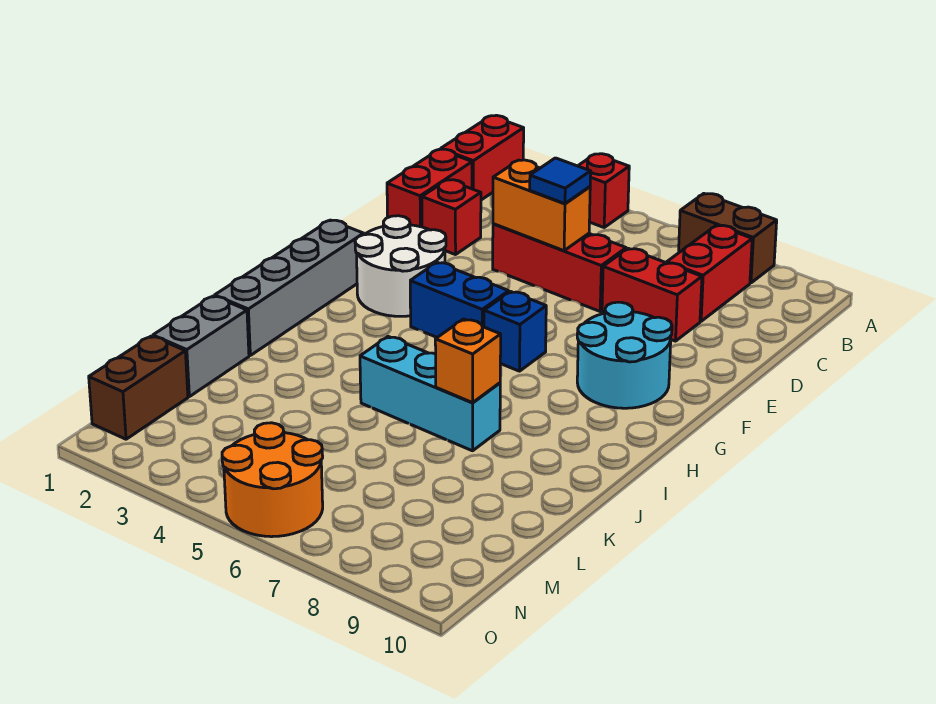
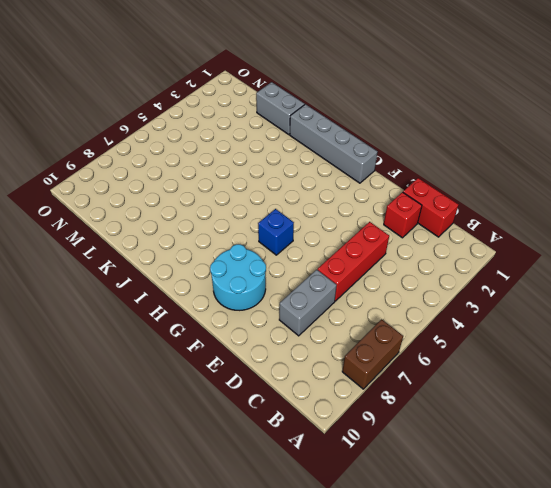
grey brick D7:D8 level 1 -> red brick D7:D8 level 1
none -> red brick A1:B1 level 1
none -> red brick A4 level 1
none -> red brick B8:C8 level 1

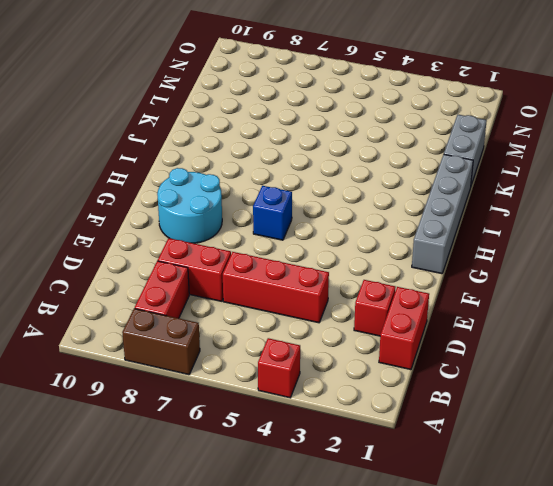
none -> red brick A1:B1 level 1
none -> white round brick F2:G3 level 1
none -> blue brick G4:G5 level 1

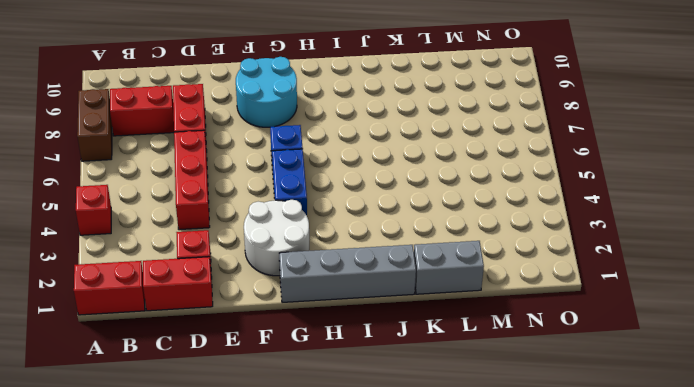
none -> cyan brick J5:J7 level 1
none -> brown brick M1:N1 level 1
none -> orange round brick N5:O6 level 1

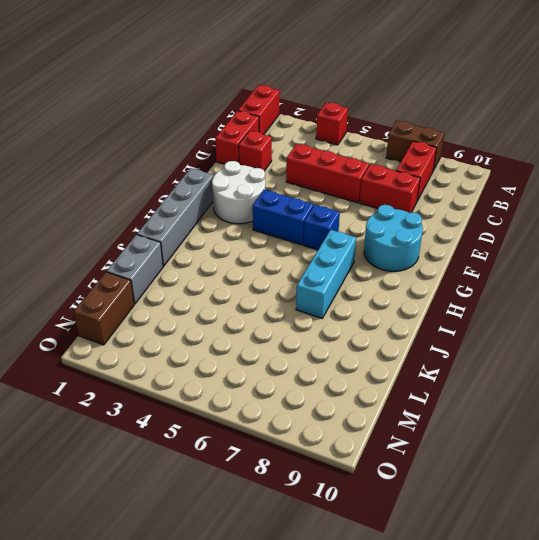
cyan brick H7:J7 level 1 -> cyan brick J5:J7 level 1
none -> orange round brick N5:O6 level 1
none -> orange brick D4:D5 level 2
none -> orange brick J7 level 2

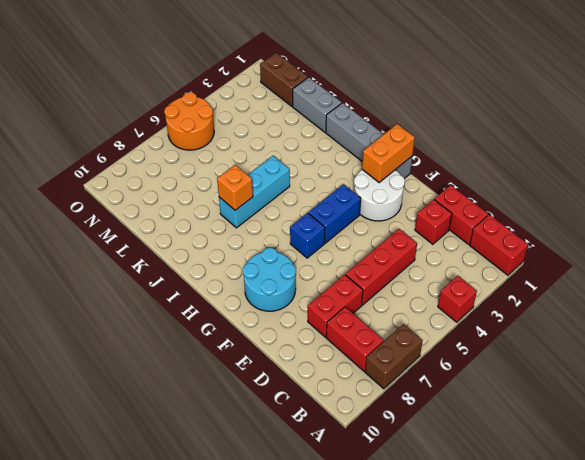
orange brick G1:G2 level 2 -> orange brick D4:D5 level 2
none -> blue tile D5 level 3

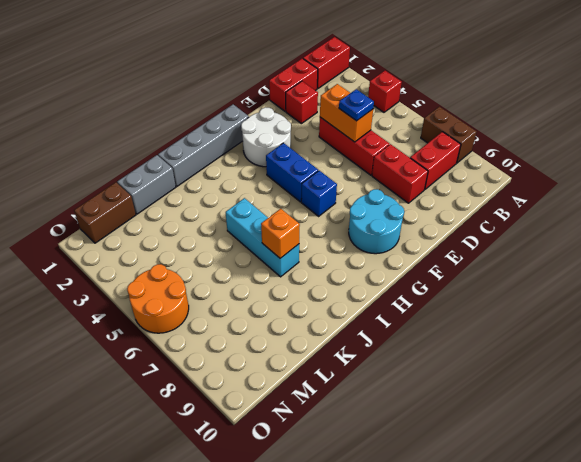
blue plate D5 level 3 -> blue tile D5 level 3

